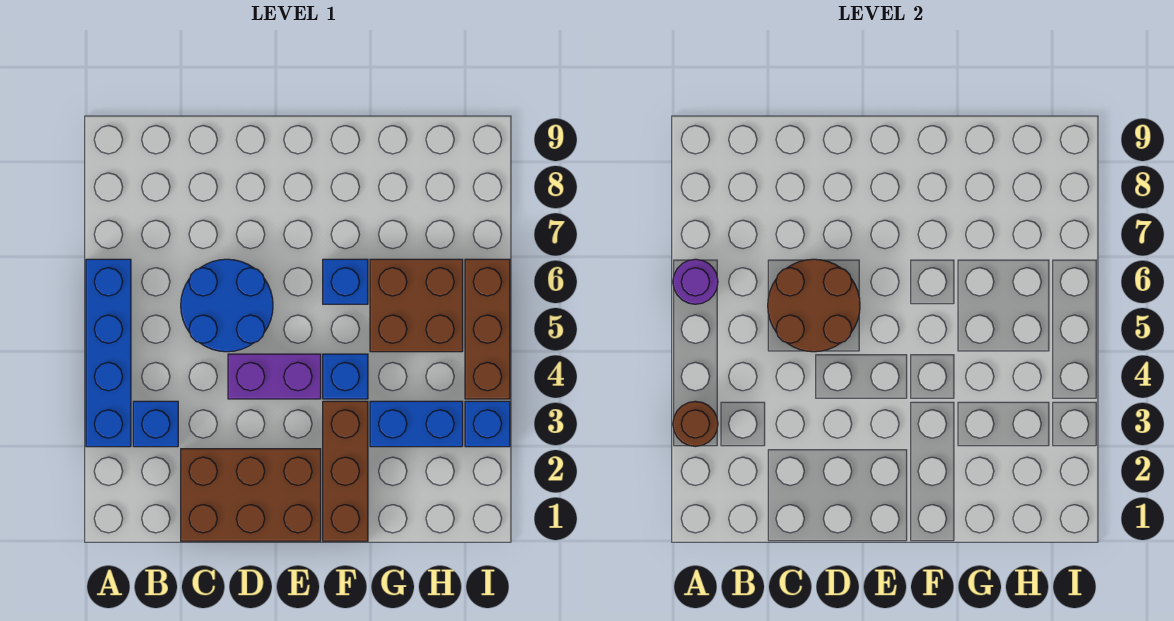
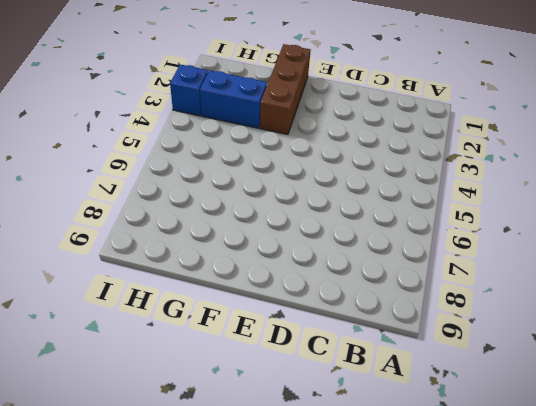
none -> blue brick A3:A6 level 1
none -> blue brick B3 level 1
none -> brown brick C1:E2 level 1

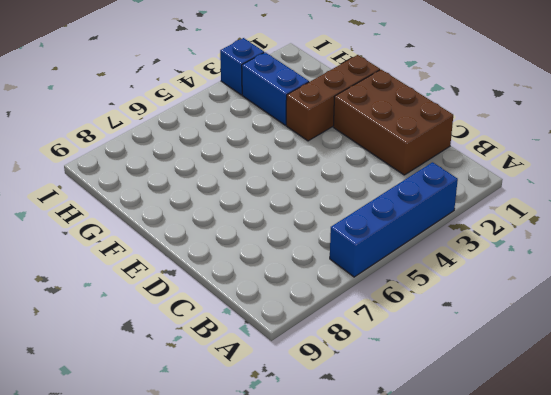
none -> blue brick B3 level 1
none -> blue round brick C5:D6 level 1
none -> purple brick D4:E4 level 1

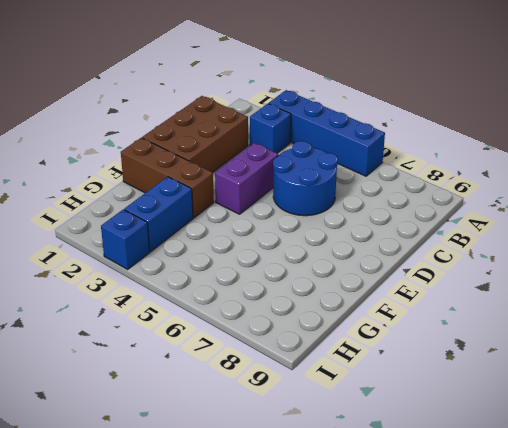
none -> blue brick F4 level 1
none -> blue brick F6 level 1
none -> brown brick G5:H6 level 1

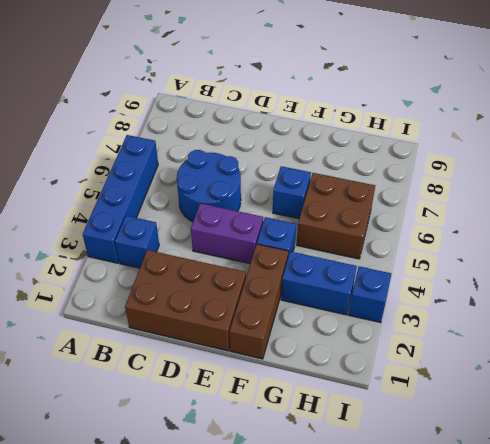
none -> brown brick I4:I6 level 1
none -> brown round brick A3 level 2
none -> purple round brick A6 level 2

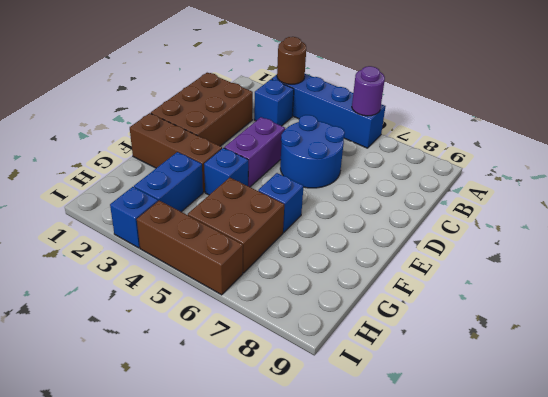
none -> brown round brick C5:D6 level 2

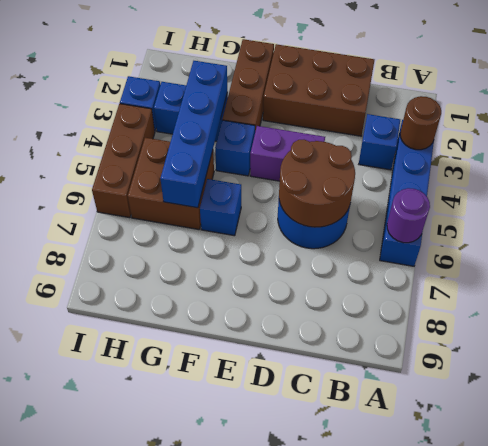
blue brick G3:G6 level 2 -> none

